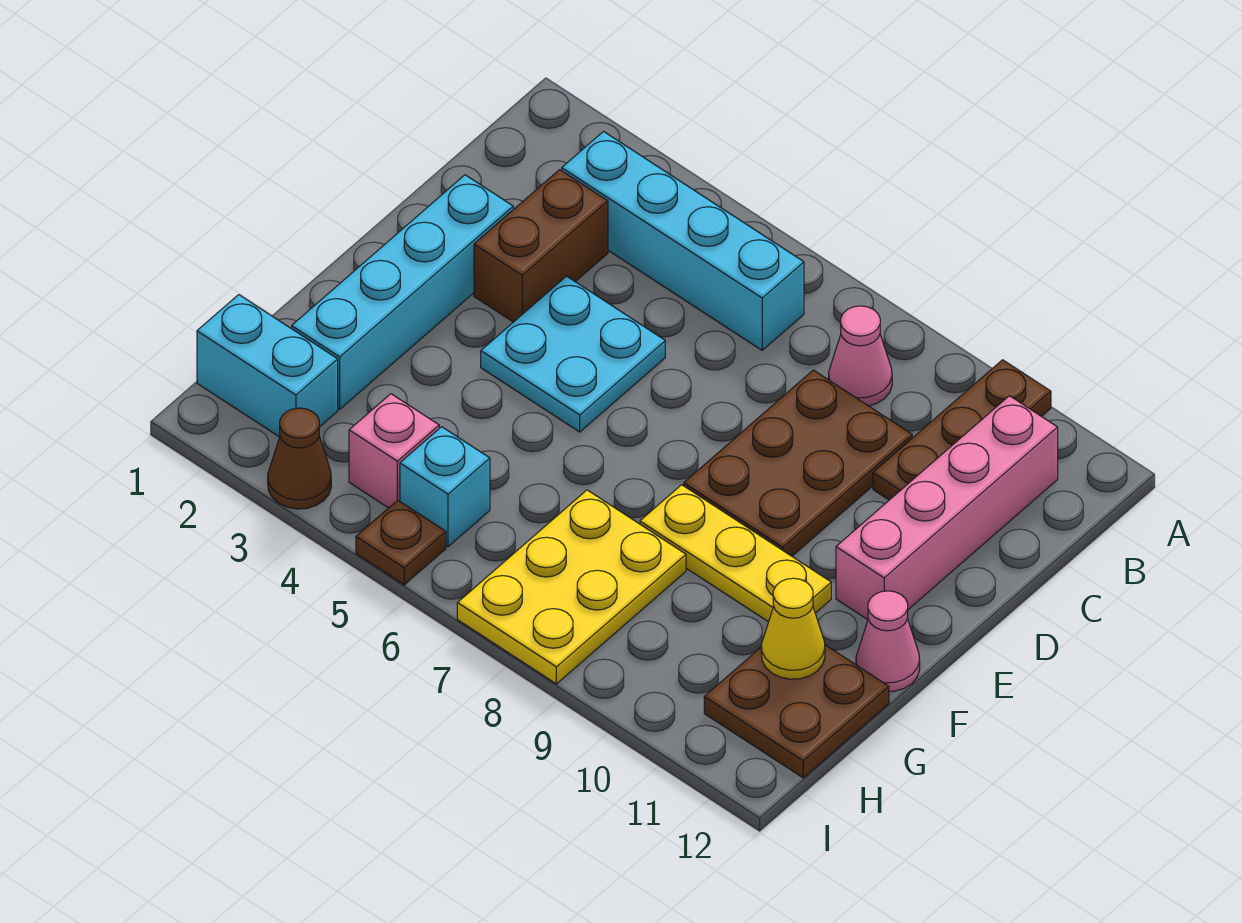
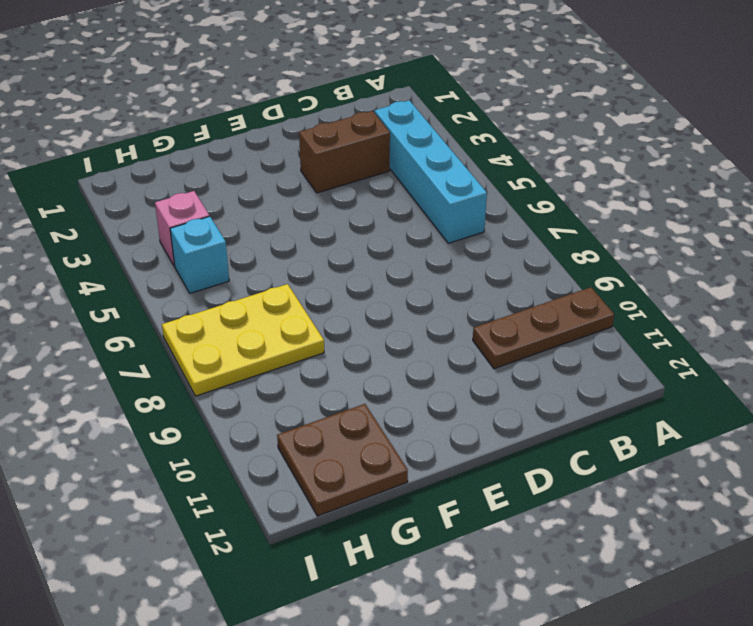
none -> pink cone B8 level 1
none -> pink brick B11:E11 level 1
none -> brown plate C8:E9 level 1

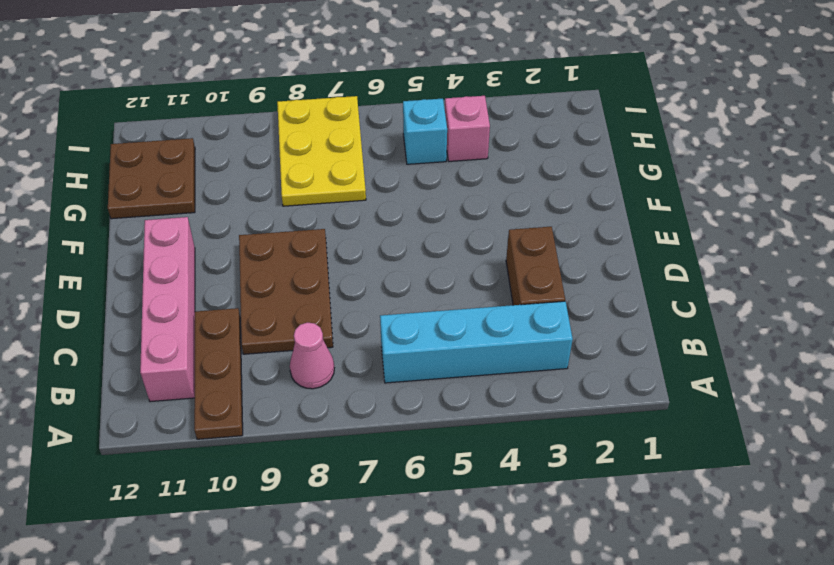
none -> cyan brick D2:G2 level 1
none -> cyan plate D4:E5 level 1
none -> yellow plate F8:F10 level 1

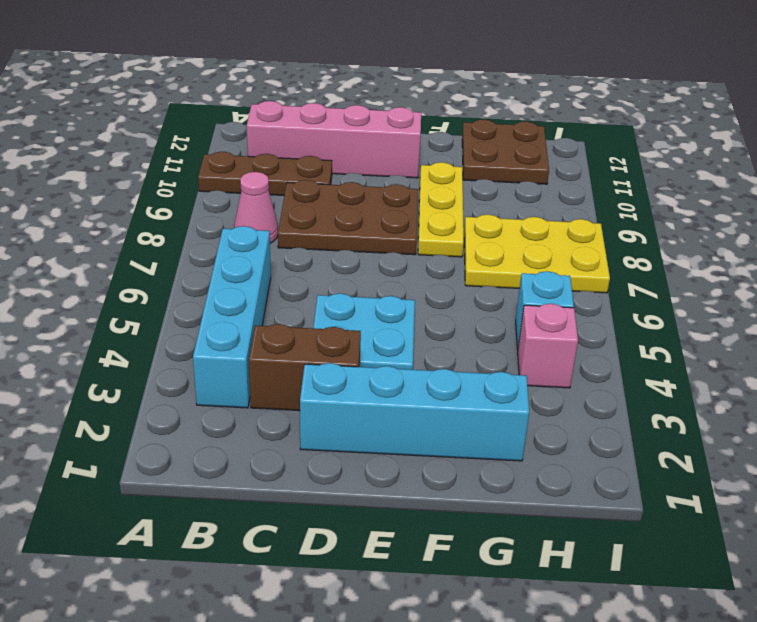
none -> pink cone F12 level 1
none -> cyan brick H1:H2 level 1
none -> brown cone I3 level 1

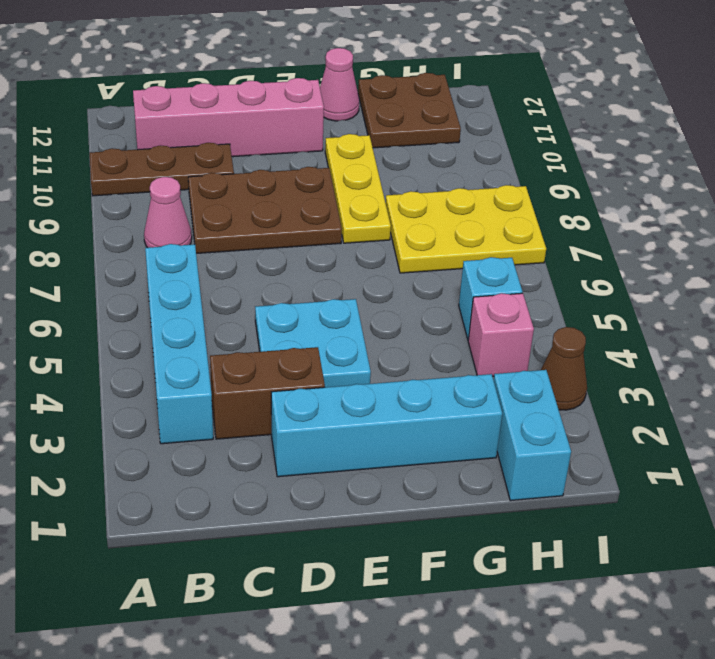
none -> brown plate I5 level 1
none -> yellow cone G11 level 2

